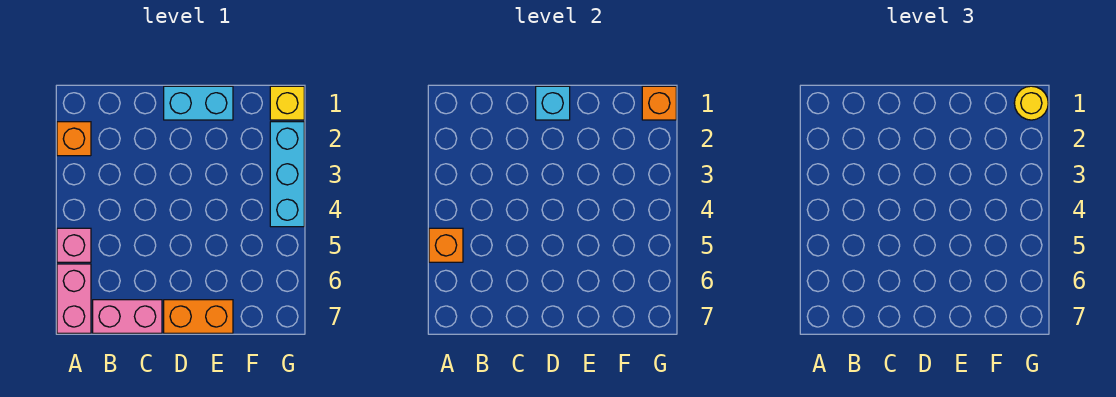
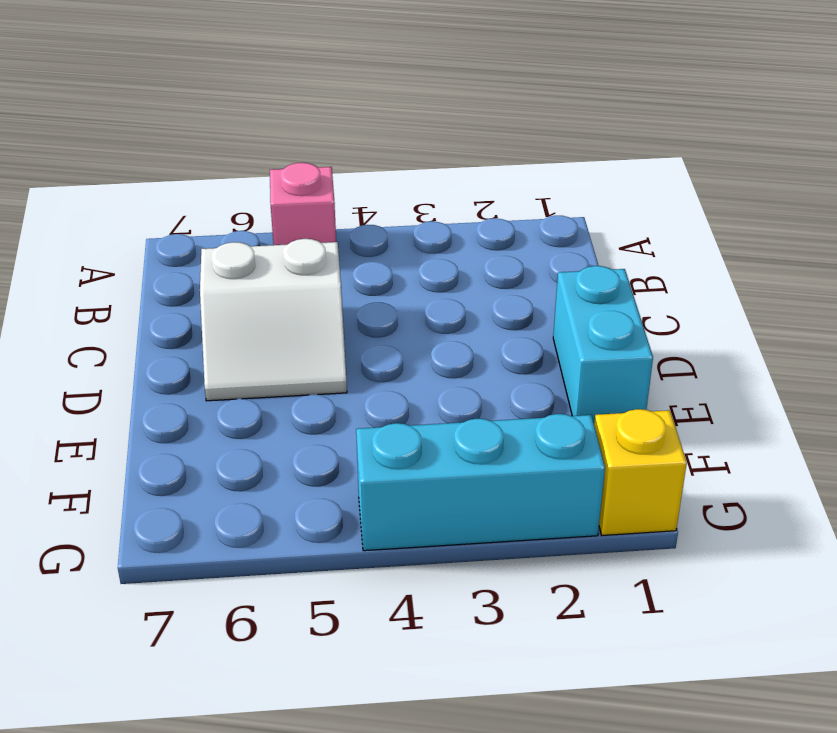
white slope C5:D6 level 1 top C -> none
none -> orange brick A2 level 1
none -> pink brick A6:A7 level 1
none -> pink brick B7:C7 level 1

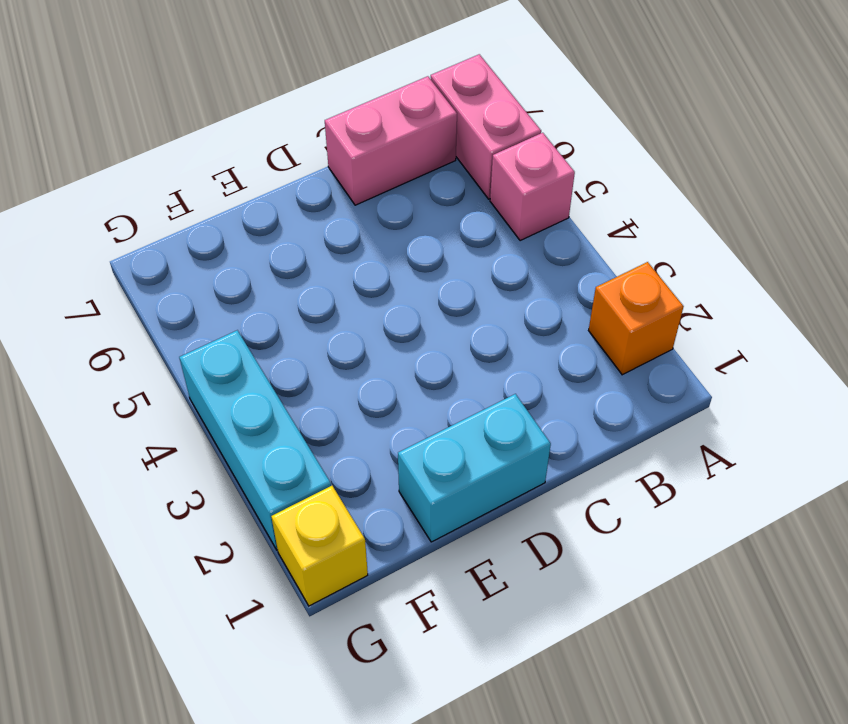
none -> orange brick D7:E7 level 1
none -> orange brick A5 level 2
none -> cyan brick D1 level 2

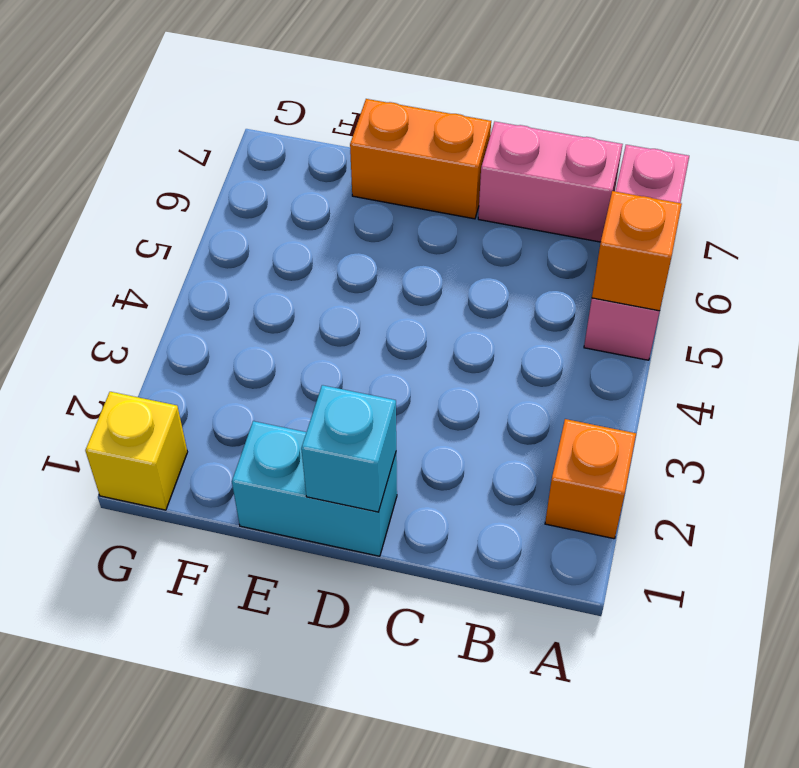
none -> cyan brick G2:G4 level 1
none -> orange brick G1 level 2
none -> yellow round brick G1 level 3

